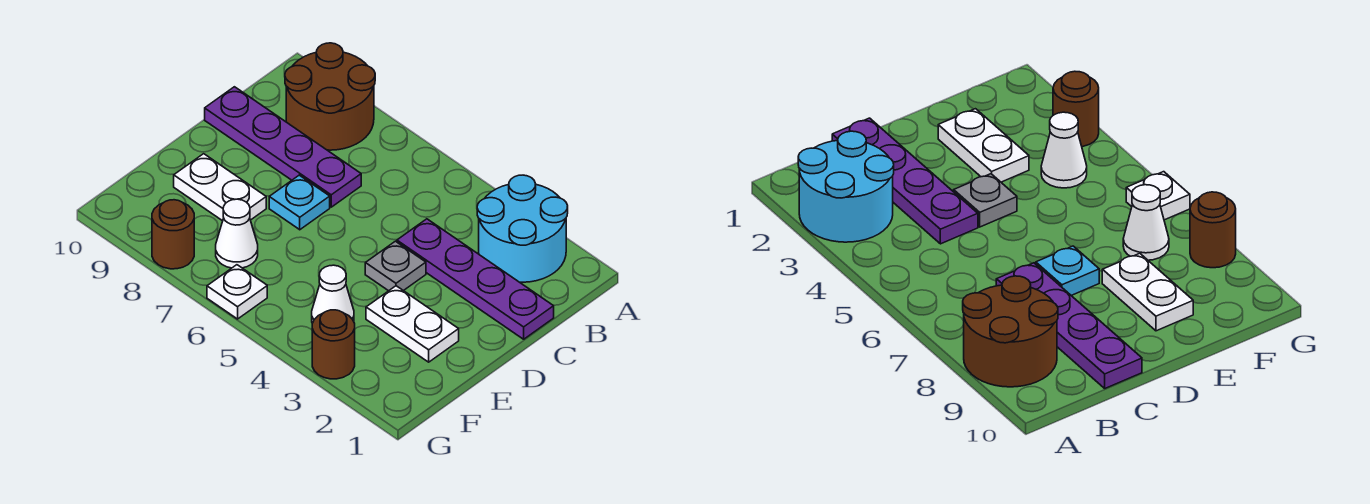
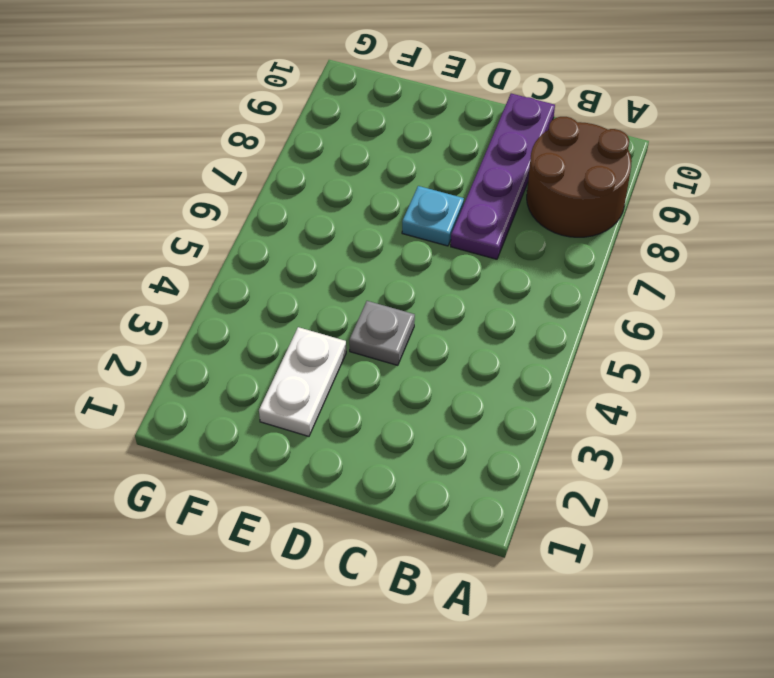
none -> cyan round brick A2:B3 level 1
none -> purple plate C1:C4 level 1
none -> white plate E8:E9 level 1

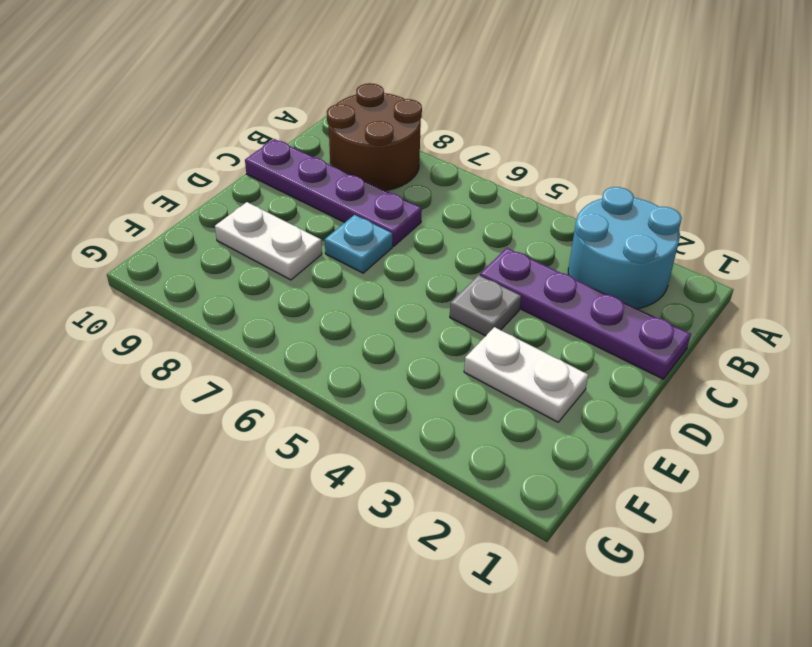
none -> white cone F4 level 1
none -> white cone F7 level 1
none -> brown round brick G3 level 1

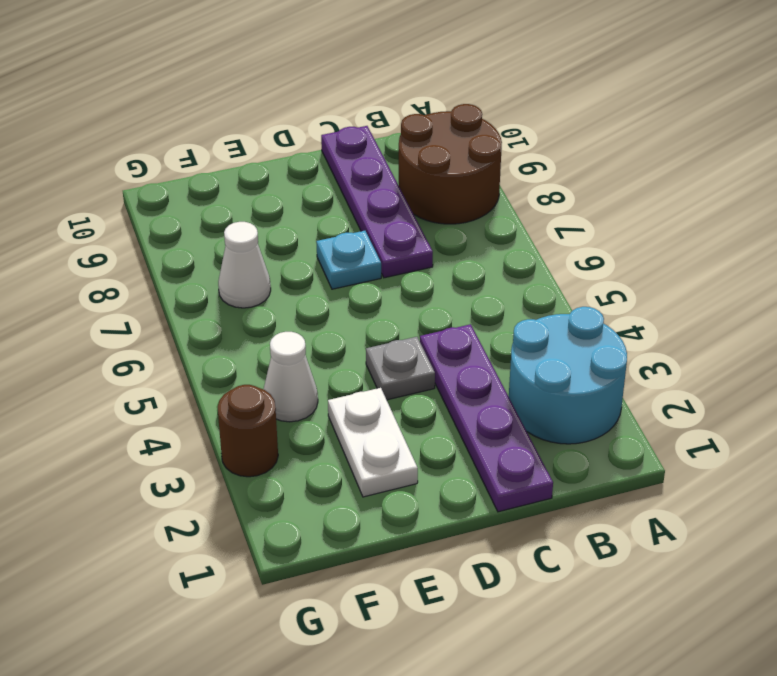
none -> white plate E8:E9 level 1
none -> white plate G6 level 1
none -> brown round brick G8 level 1

